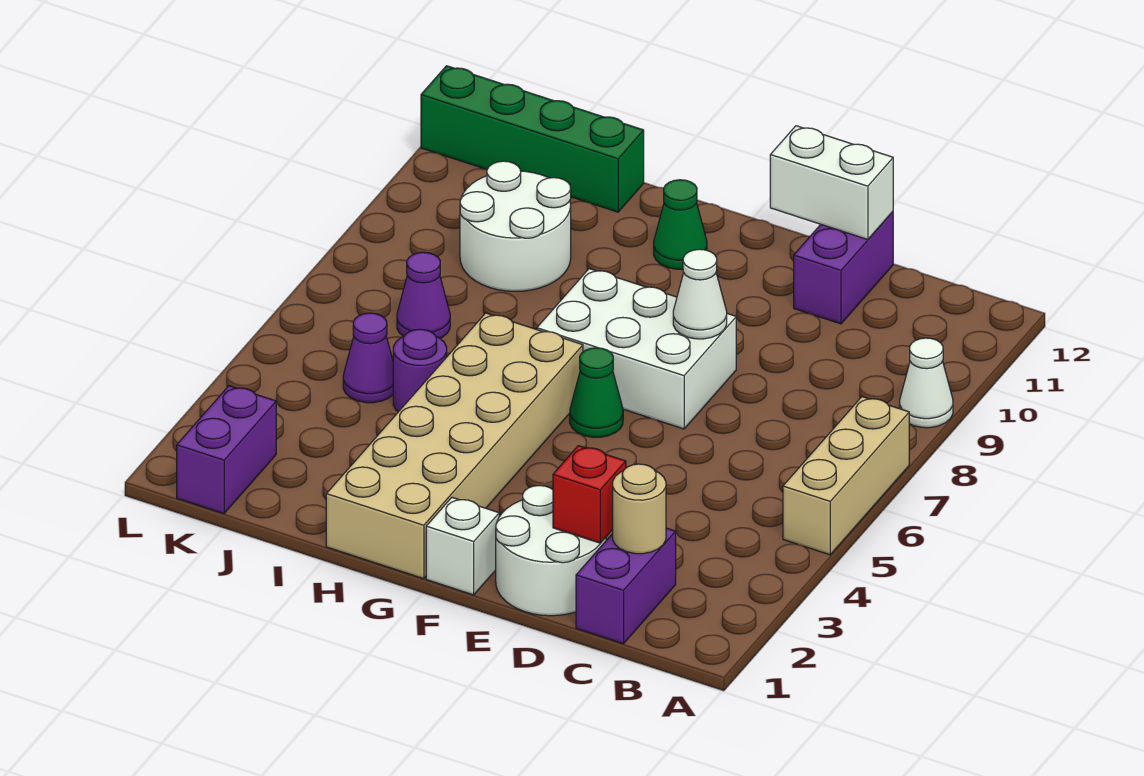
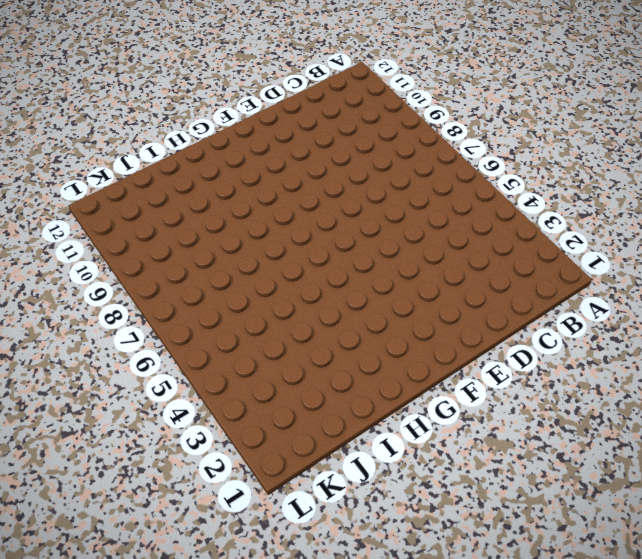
none -> tan brick A5:A7 level 1
none -> white cone A9 level 1
none -> purple brick C1:C2 level 1

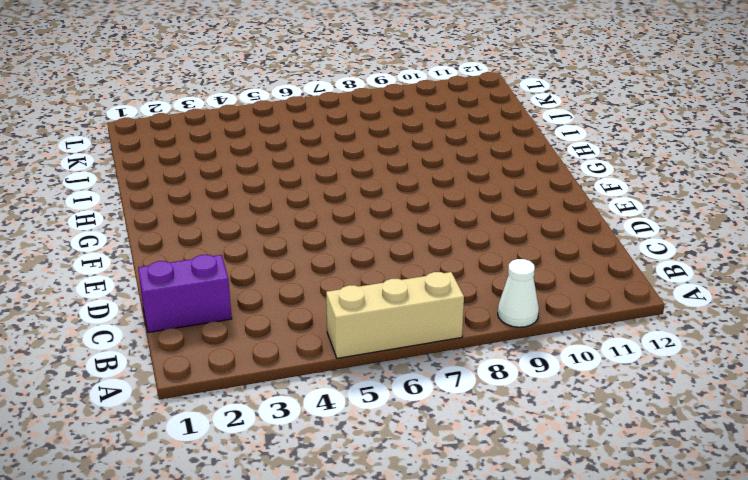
none -> white round brick D1:E2 level 1
none -> purple brick D11:D12 level 1
none -> white brick E7:G8 level 1

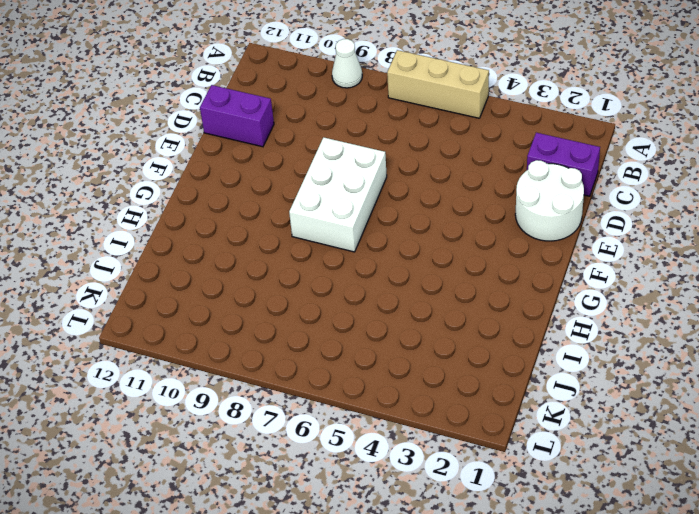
none -> white brick F1 level 1
none -> green cone F6 level 1
none -> tan brick G1:H6 level 1

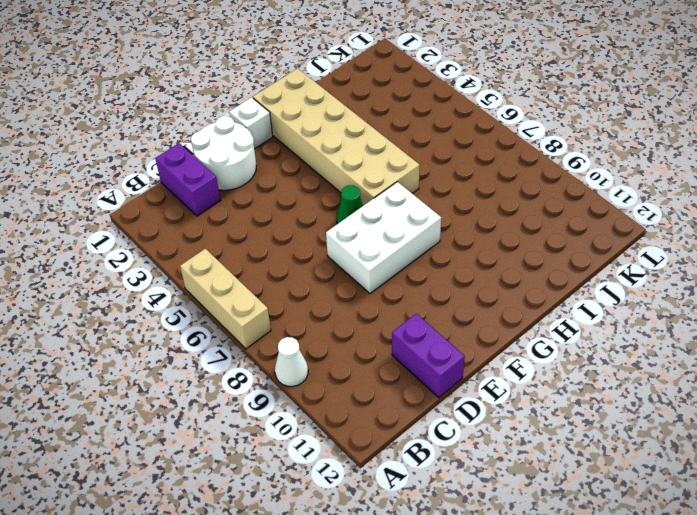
none -> green cone G11 level 1
none -> purple round brick I5 level 1
none -> white round brick I9:J10 level 1

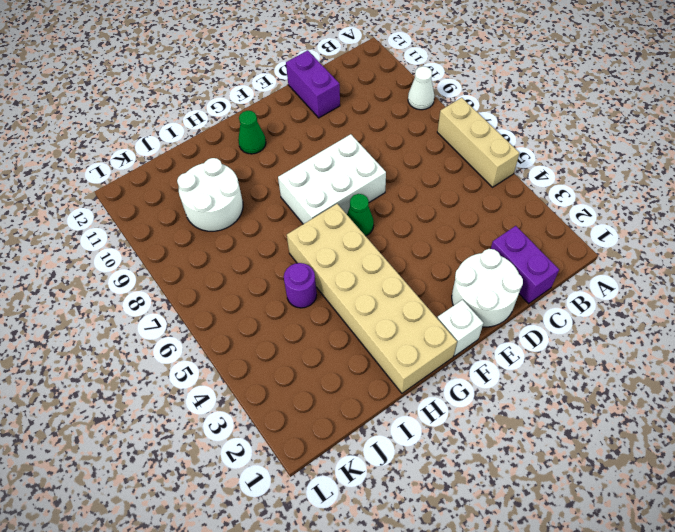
none -> green brick I12:L12 level 1
none -> purple cone J5 level 1
none -> purple cone J7 level 1

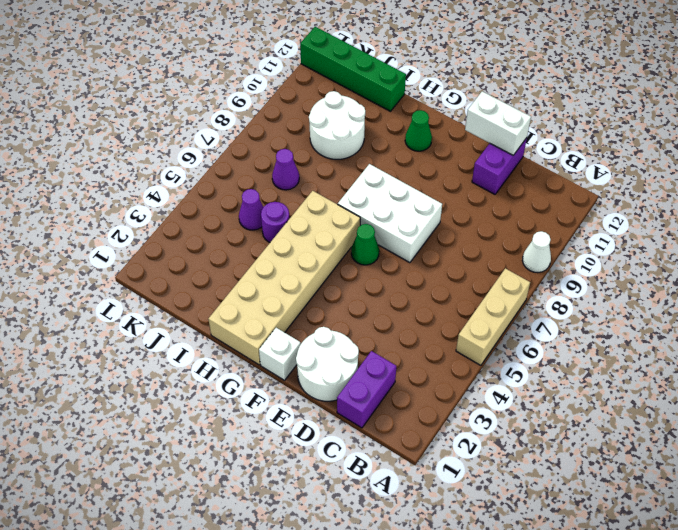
none -> purple brick K1:K2 level 1
none -> tan round brick C2 level 2
none -> red brick D2 level 2

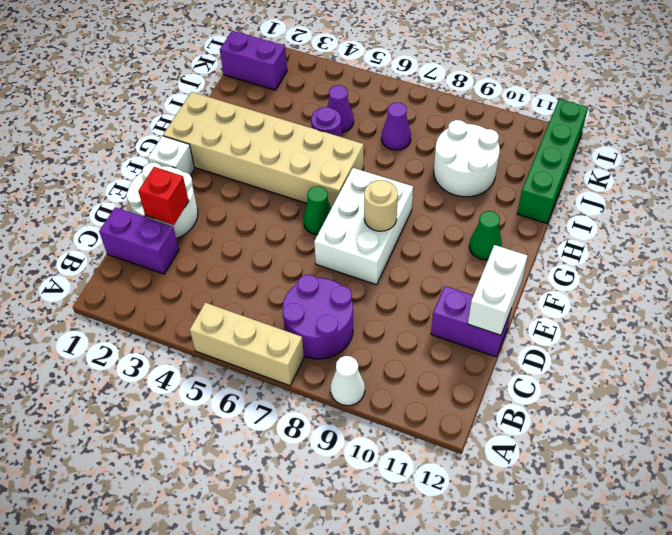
purple round brick B7:C8 level 1 -> none
tan round brick F8 level 2 -> tan round brick C2 level 2
none -> white cone E8 level 2

